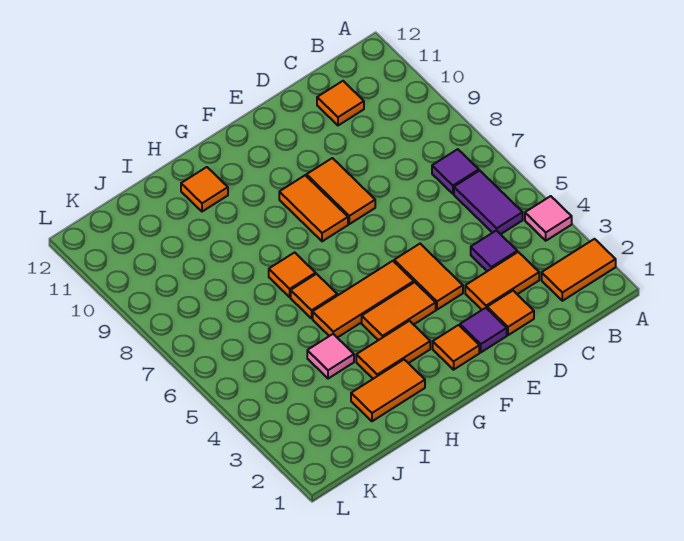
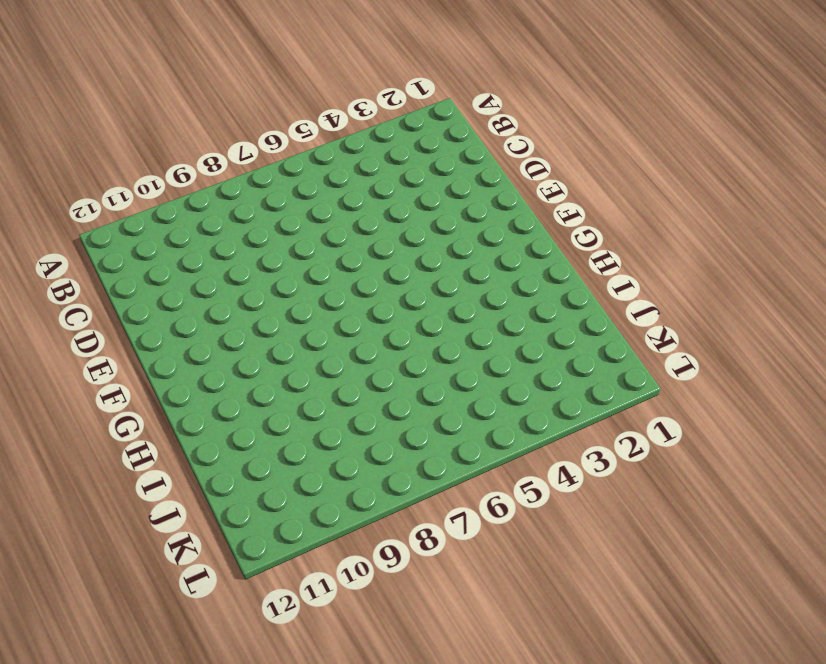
none -> orange tile A2:B2 level 1
none -> pink tile A4 level 1
none -> purple tile B5:B6 level 1

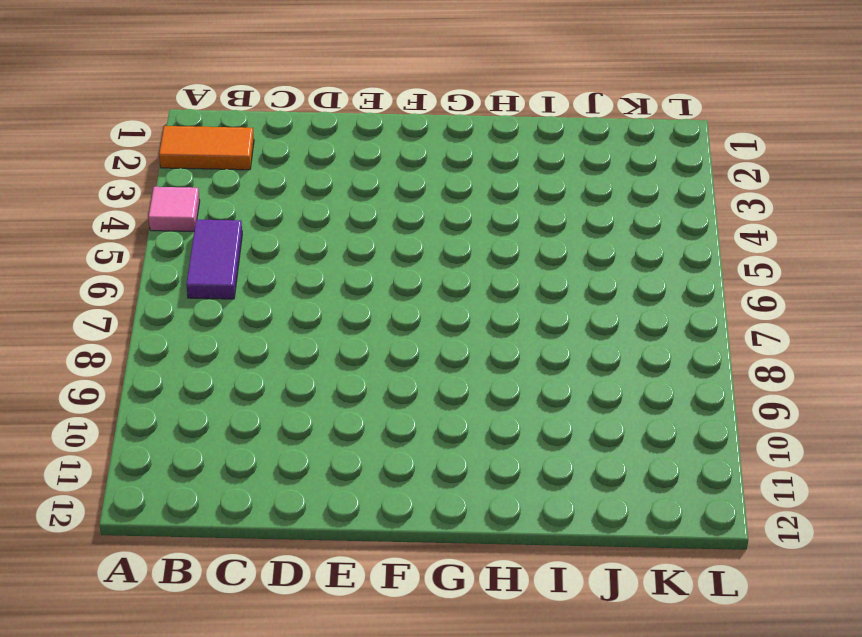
none -> purple tile B7 level 1
none -> orange tile C3:D3 level 1
none -> purple tile C4 level 1

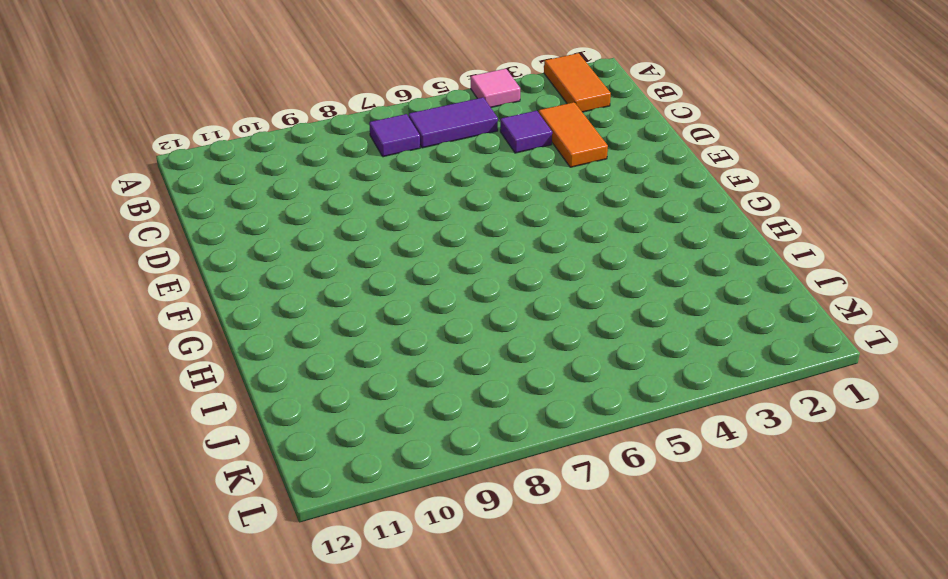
none -> orange tile C11 level 1
none -> orange tile D2 level 1
none -> purple tile E2 level 1

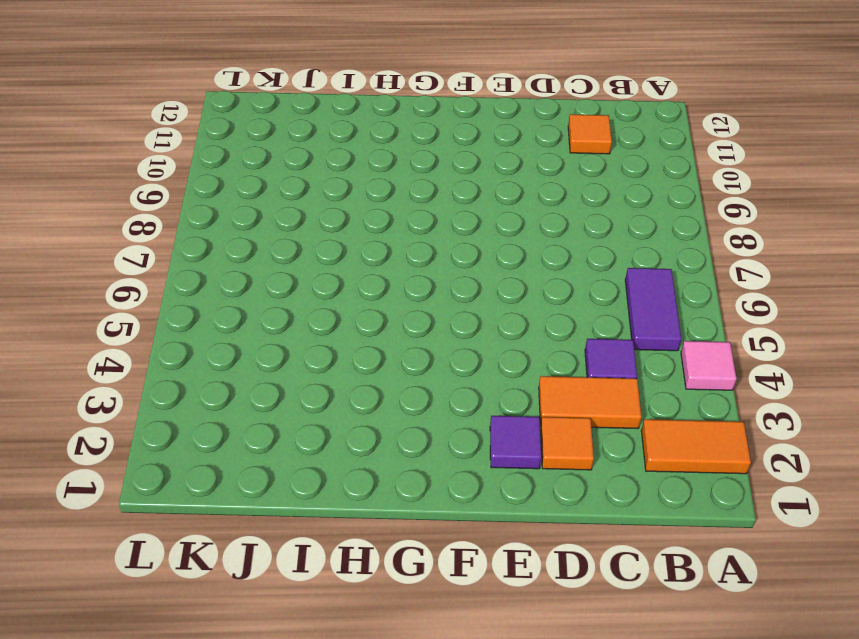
none -> purple tile B7 level 1
none -> orange tile E4:E5 level 1
none -> orange tile E8:E9 level 1

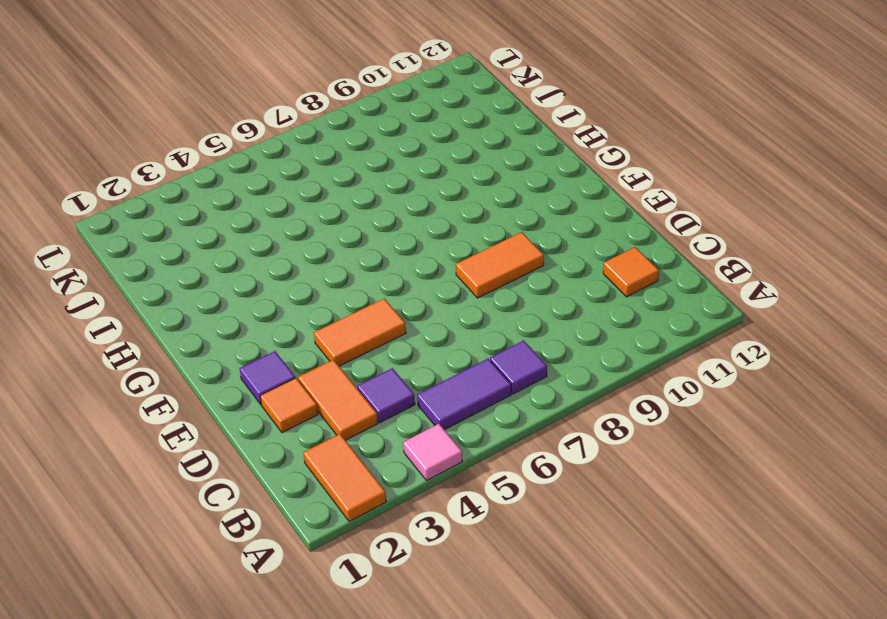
none -> orange tile F2 level 1
none -> orange tile F4:G4 level 1
none -> orange tile F5:H5 level 1

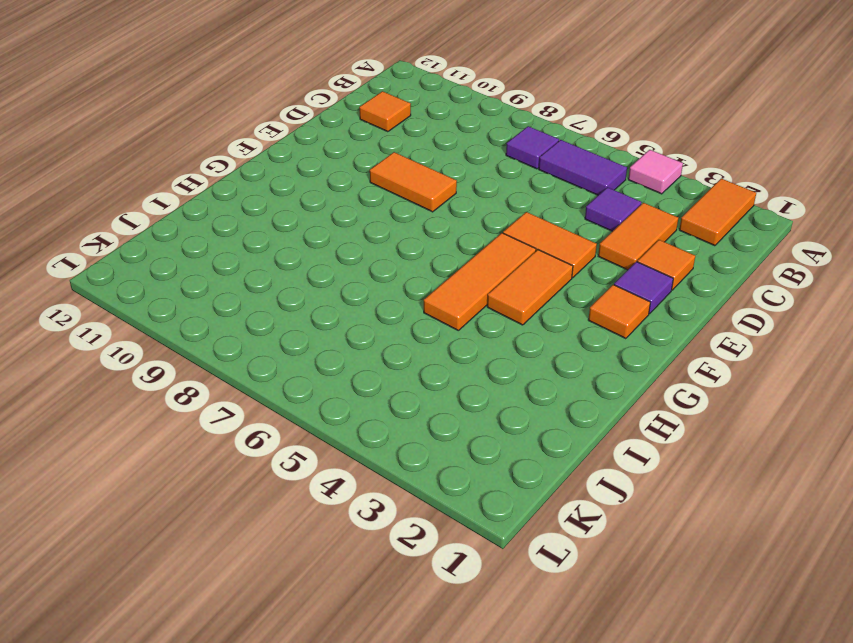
none -> orange tile F8:F9 level 1
none -> orange tile G3:H3 level 1
none -> orange tile H2:I2 level 1

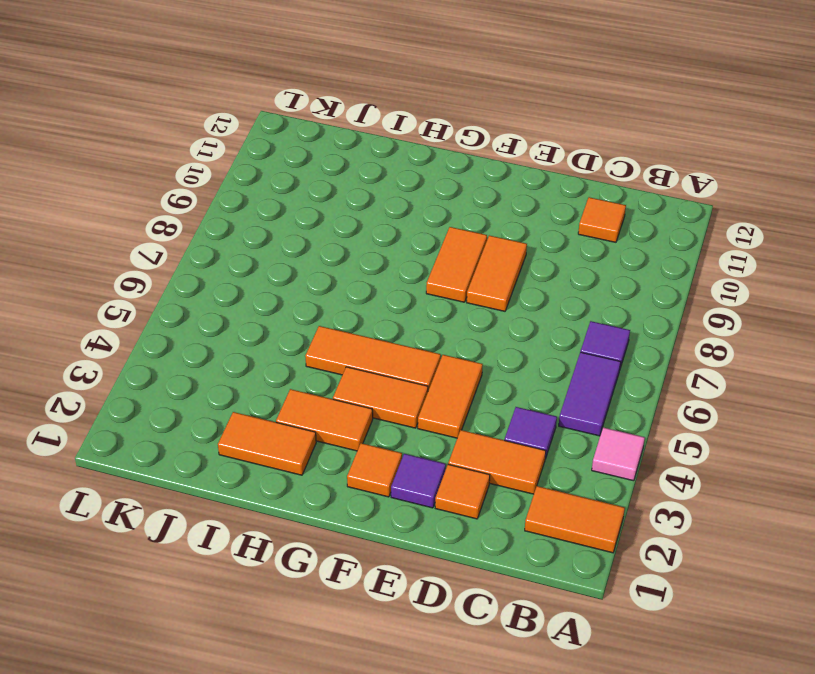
none -> orange tile H6 level 1
none -> orange tile H7 level 1
none -> orange tile H11 level 1

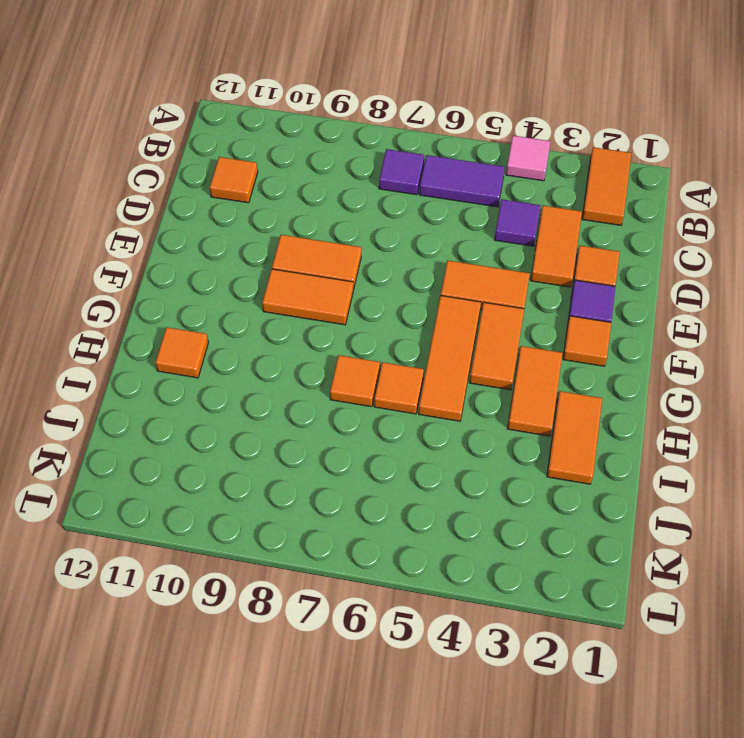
none -> pink tile I4 level 1

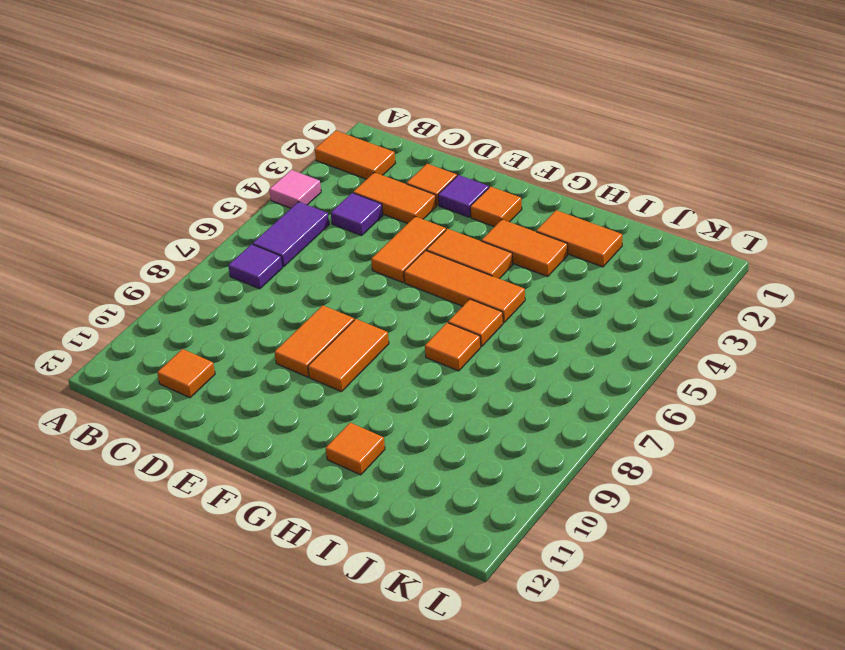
none -> pink tile I4 level 1

